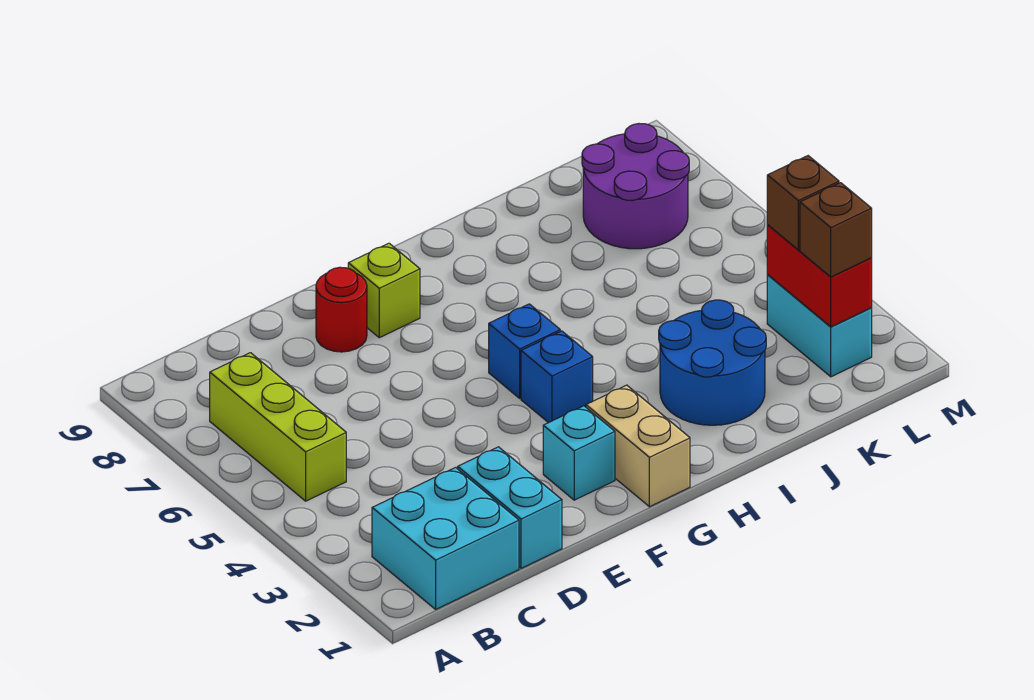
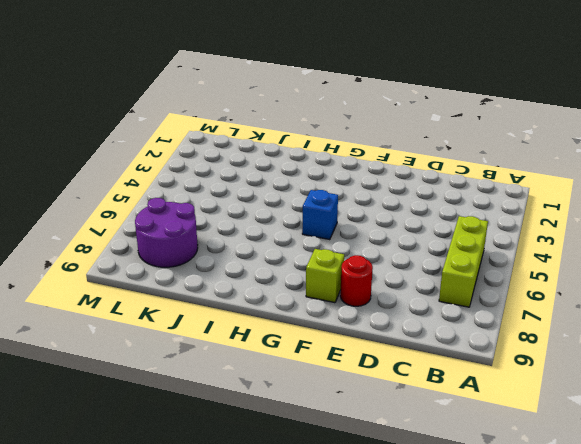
none -> cyan brick B1:C2 level 1
none -> cyan brick D1:D2 level 1
none -> cyan brick F2 level 1

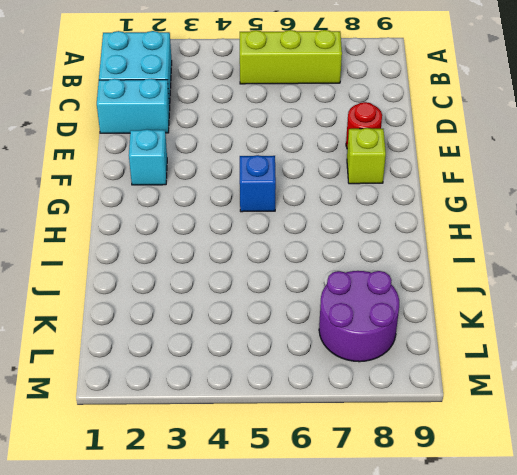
none -> tan brick G1:G2 level 1
none -> blue brick G4 level 1
none -> blue round brick I2:J3 level 1

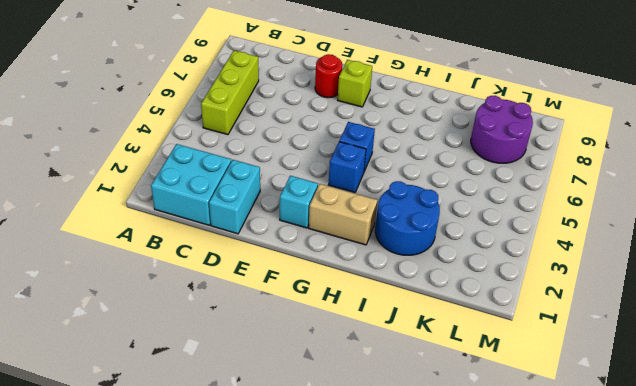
tan brick G2:H2 level 1 -> tan brick G1:G2 level 1
none -> cyan brick L2:L3 level 1
none -> red brick L2:L3 level 2
none -> brown brick L2 level 3

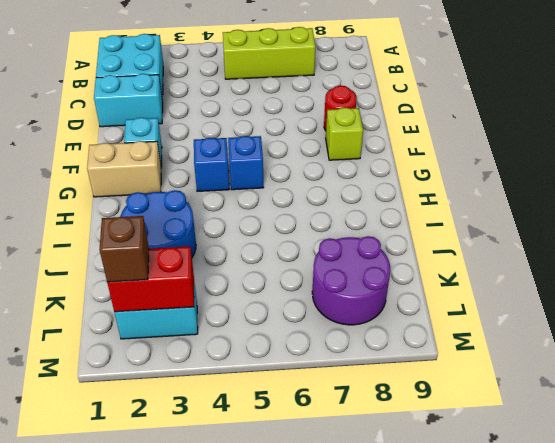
none -> brown brick L3 level 3

